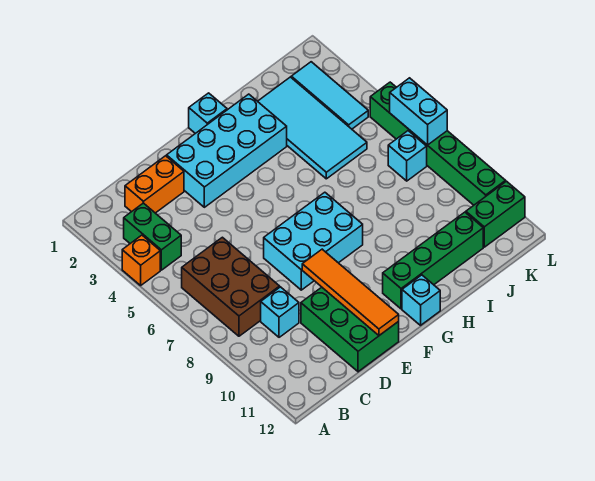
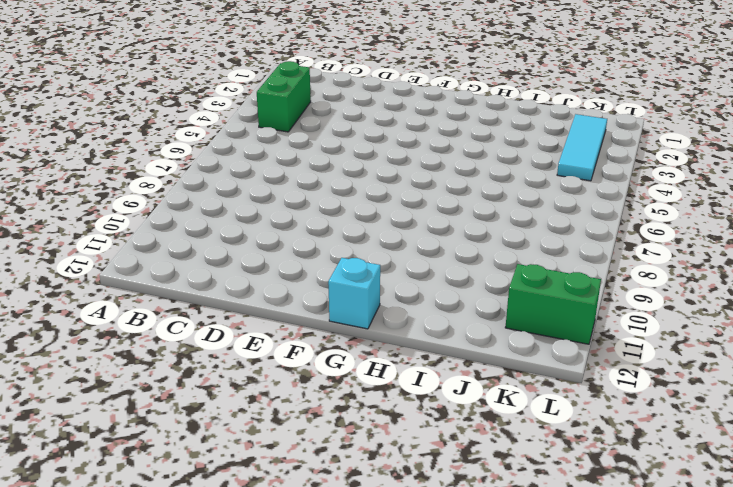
none -> orange brick A4 level 1
none -> brown brick B6:C8 level 1
none -> orange brick C2:D2 level 1

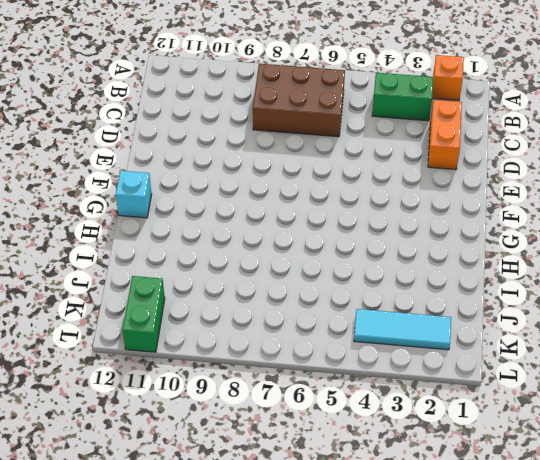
orange brick A2 level 1 -> orange brick A4 level 1
none -> cyan brick C9 level 1
none -> green brick D10:E12 level 1
none -> cyan brick E2:H3 level 1

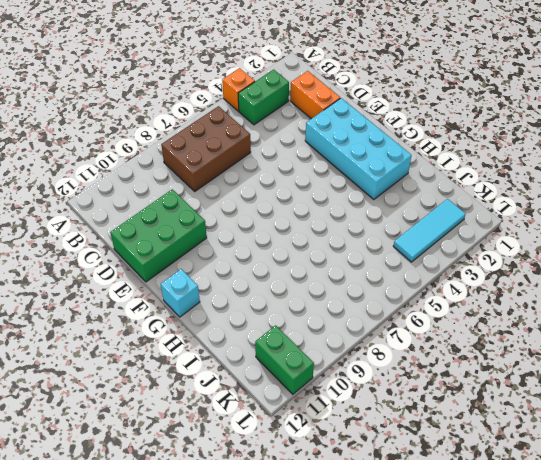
none -> cyan brick C9 level 1
none -> cyan brick E7:G8 level 1
none -> cyan brick G1 level 1

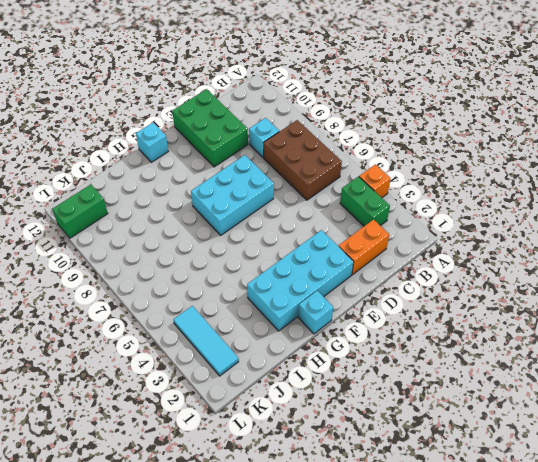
none -> green brick G11:J11 level 1
none -> cyan tile I2:J5 level 1
none -> cyan brick K7 level 1

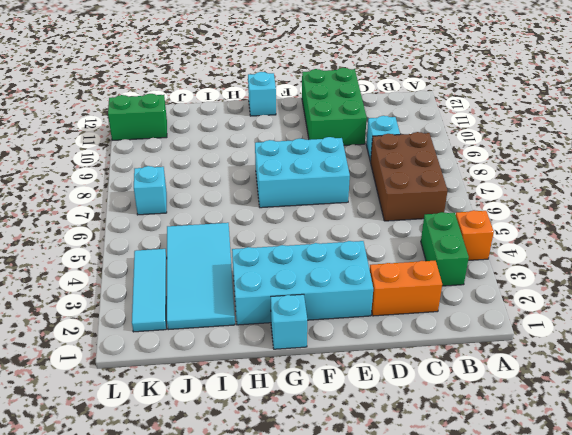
none -> green brick G11:J11 level 1
none -> green brick L5:L10 level 1
none -> orange tile E9:E12 level 2

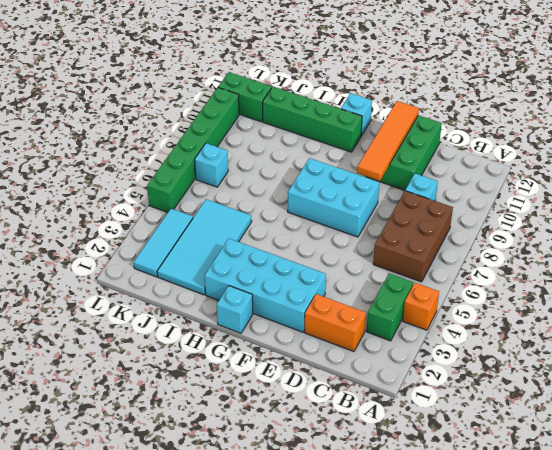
none -> cyan brick L6:L7 level 2

